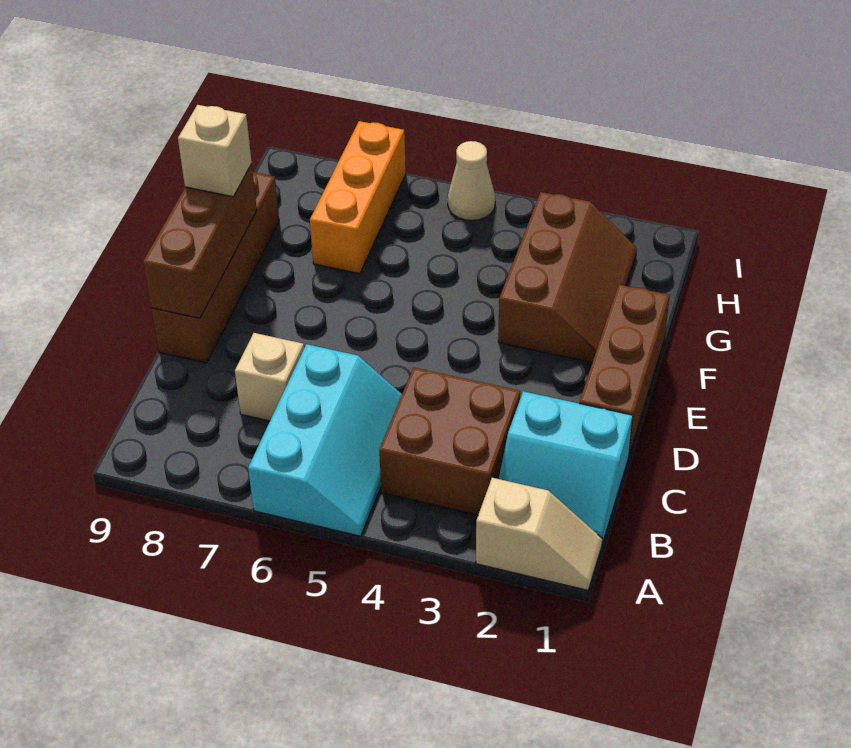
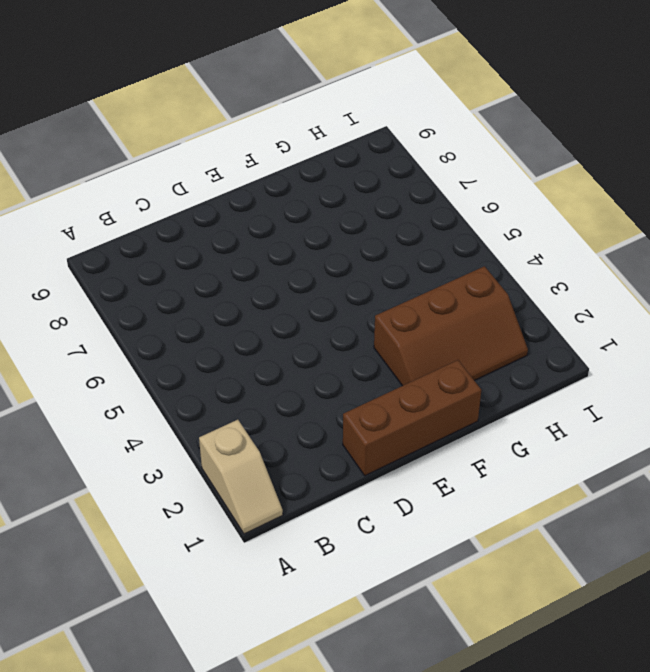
none -> cyan slope A5:C6 level 1 top 6
none -> cyan slope B1:C2 level 1 top C
none -> brown brick B3:C4 level 1

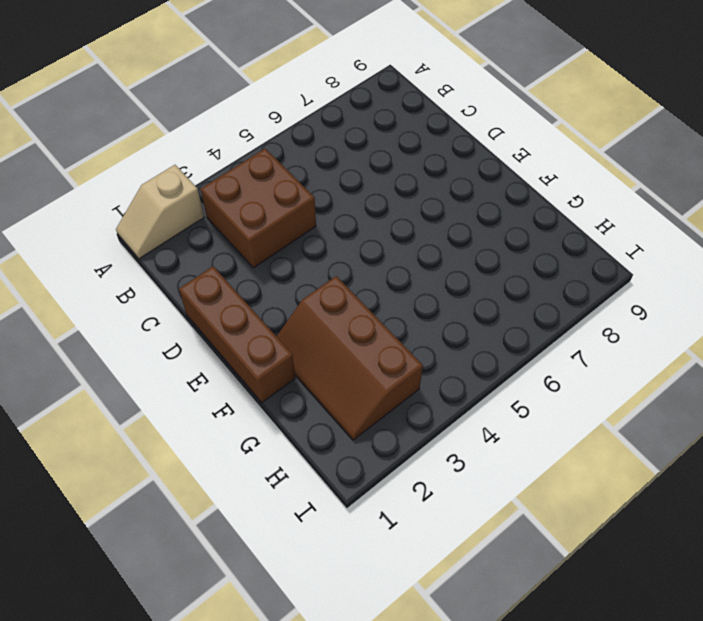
none -> cyan slope A5:C6 level 1 top 6
none -> cyan slope B1:C2 level 1 top C
none -> tan brick C7 level 1

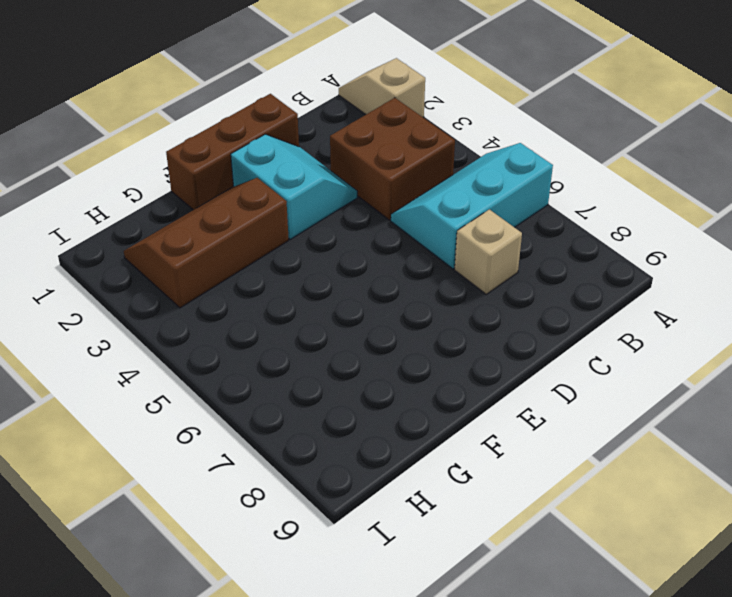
cyan slope D2:E3 level 1 top E -> cyan slope B1:C2 level 1 top C
none -> brown brick D9:G9 level 1
none -> orange brick G7:I7 level 1
none -> tan cone I5 level 1

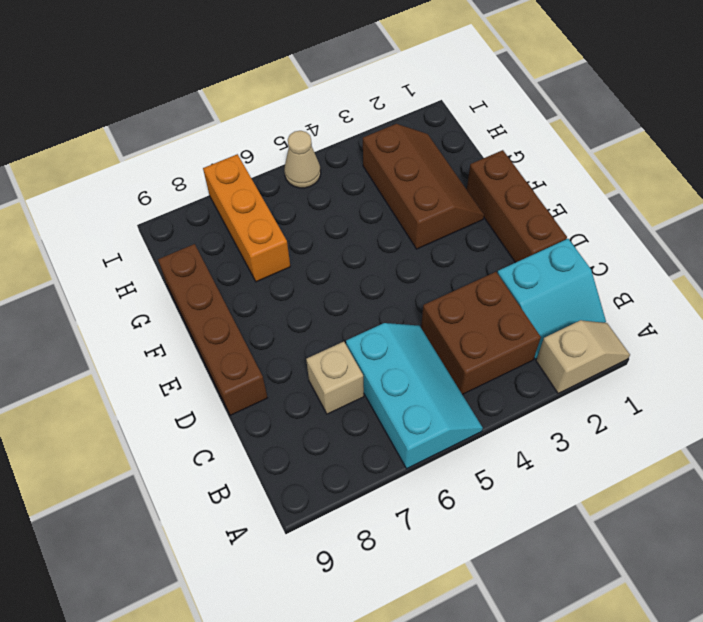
none -> brown brick D9:F9 level 2
none -> tan brick F9 level 3

